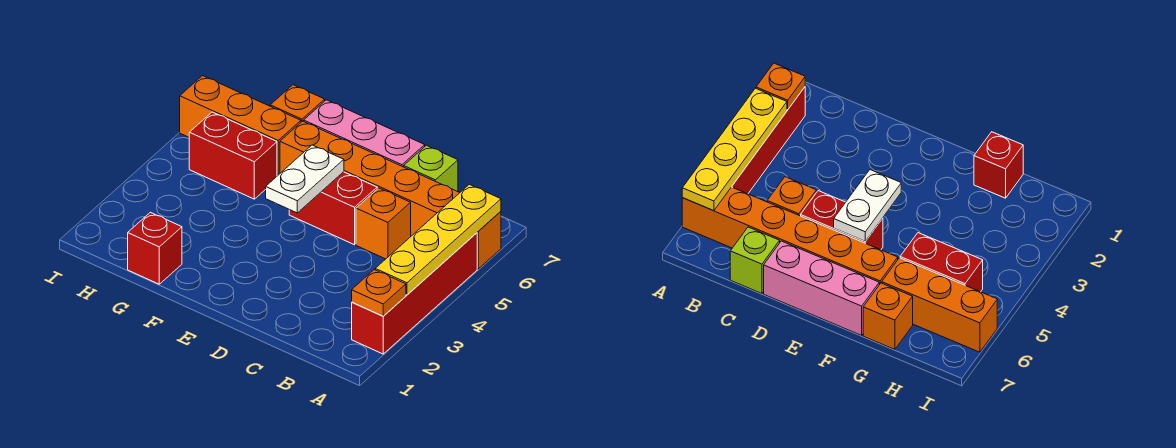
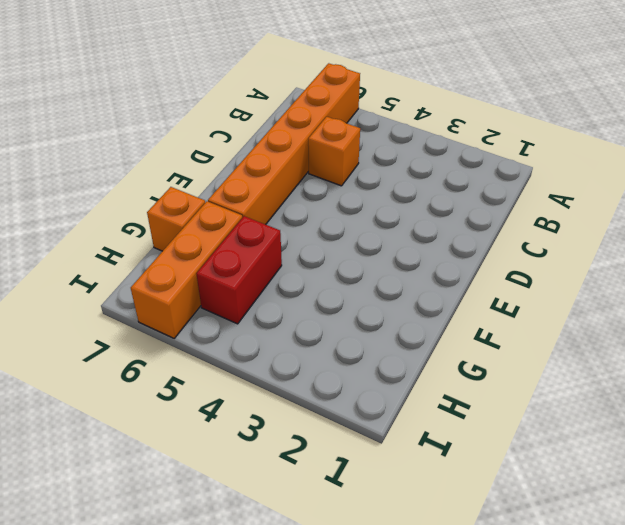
none -> red brick A2:A5 level 1
none -> lime brick C7 level 1
none -> red brick D5:E5 level 1

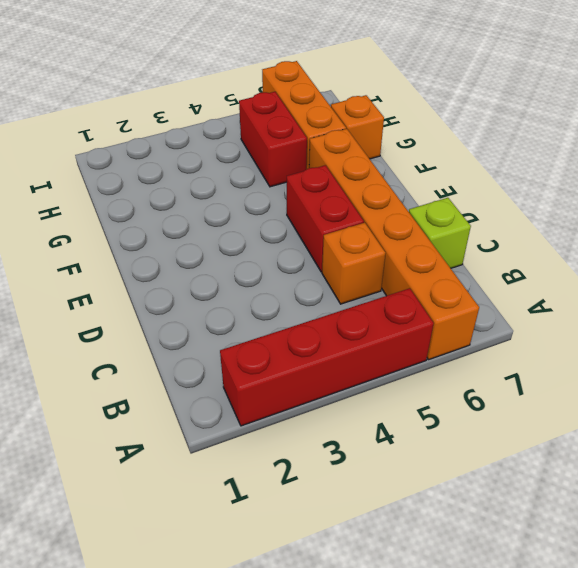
none -> pink brick D7:F7 level 1
none -> red brick G1 level 1
none -> orange plate A2 level 2

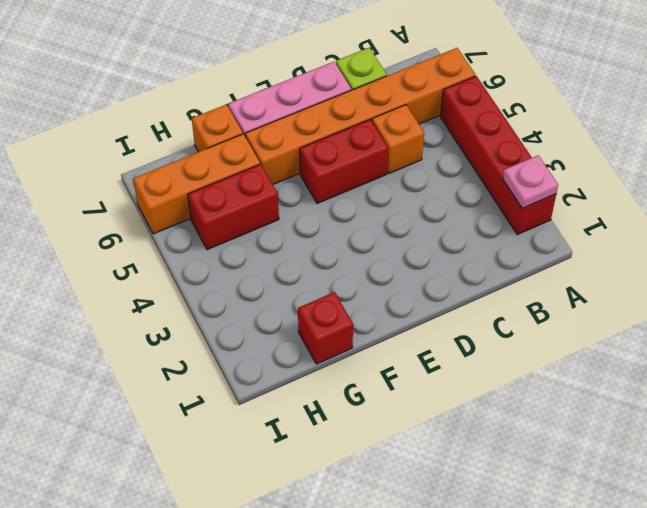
pink plate A2 level 2 -> orange plate A2 level 2
none -> yellow plate A3:A6 level 2
none -> white plate E4:E5 level 2

